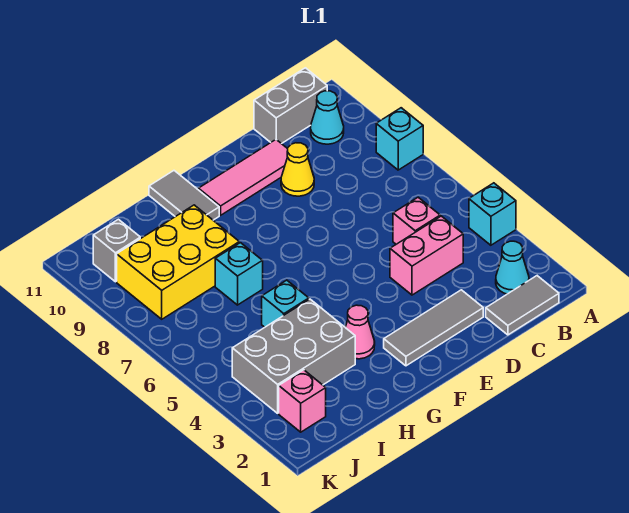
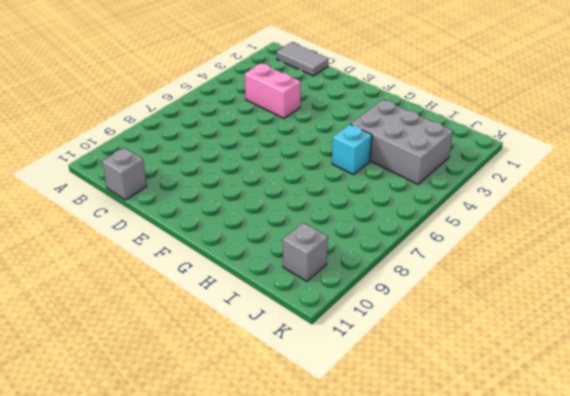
grey brick C11 level 1 -> grey brick B11:C11 level 1
none -> cyan brick A4 level 1
none -> cyan brick A8 level 1
none -> cyan cone B2 level 1

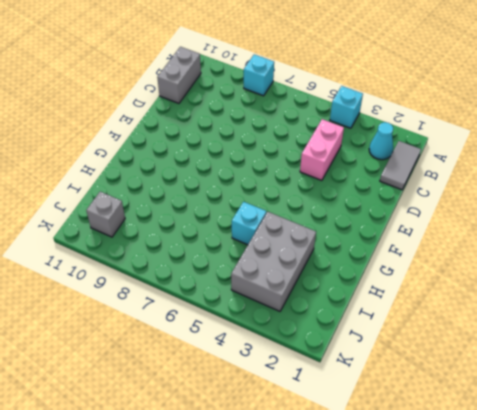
none -> cyan cone B10 level 1
none -> pink brick C5 level 1
none -> grey tile D2:F2 level 1

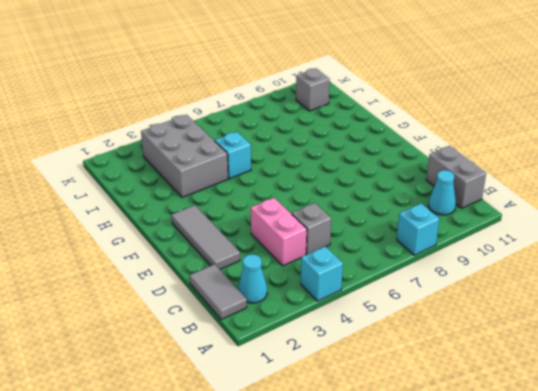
grey brick C5 level 1 -> pink brick C5 level 1
none -> yellow cone D9 level 1
none -> pink tile D10:F10 level 1
none -> pink cone G3 level 1

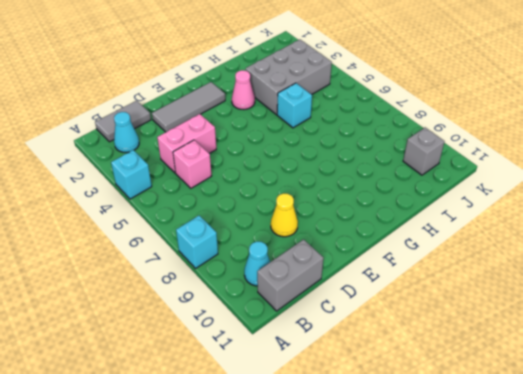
none -> pink tile D10:F10 level 1
none -> grey tile G10:G11 level 1
none -> cyan brick H7 level 1

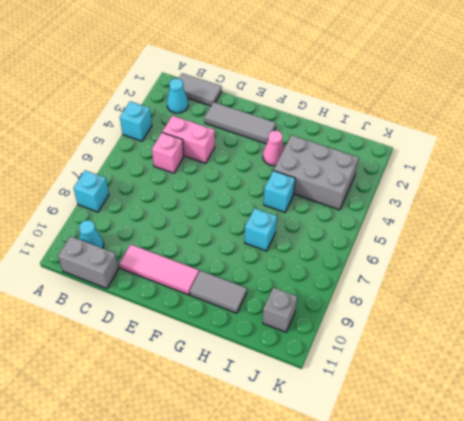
grey tile G10:H10 level 1 -> grey tile G10:G11 level 1
none -> yellow cone D9 level 1
none -> yellow brick H8:J9 level 1
none -> pink brick J2 level 1

